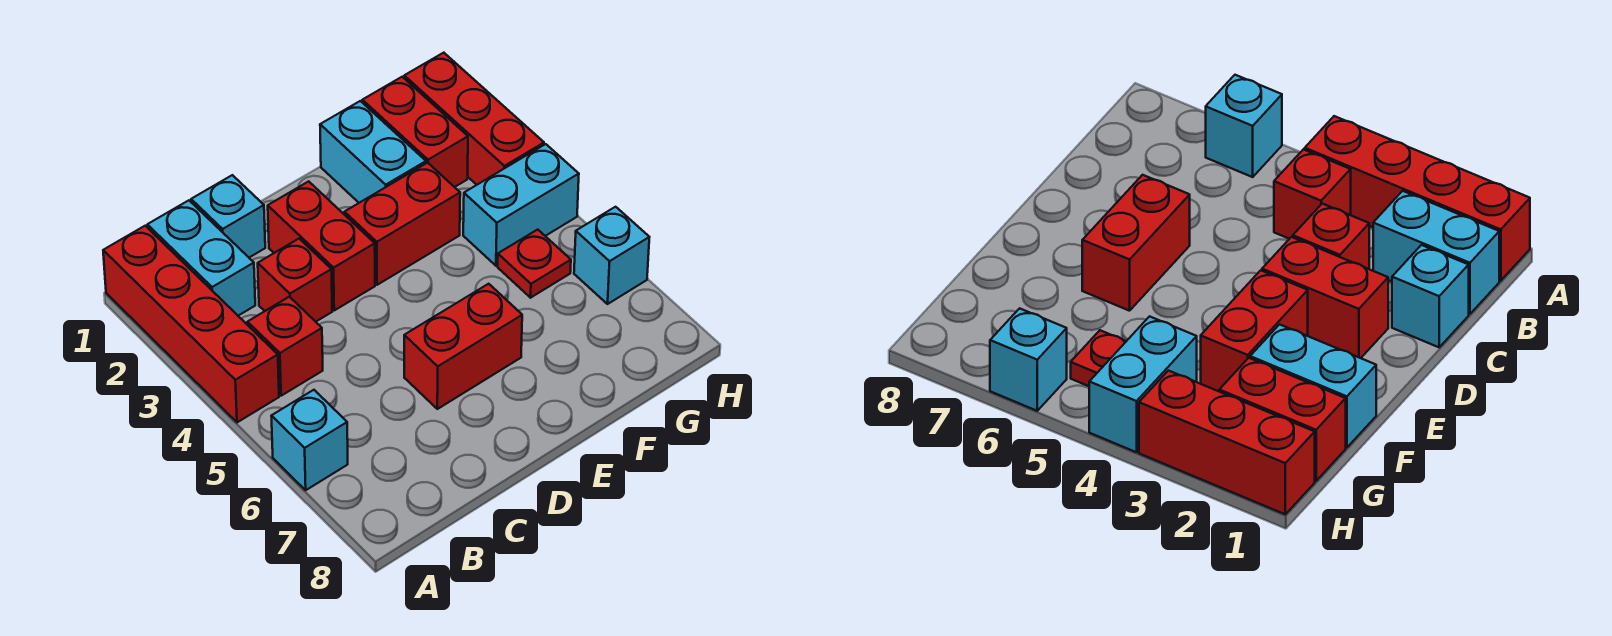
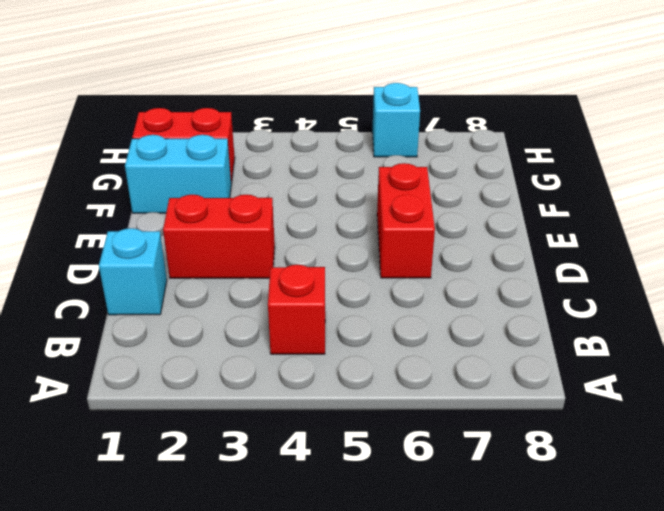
none -> red brick A1:A4 level 1
none -> cyan brick A6 level 1
none -> cyan brick B1:B2 level 1

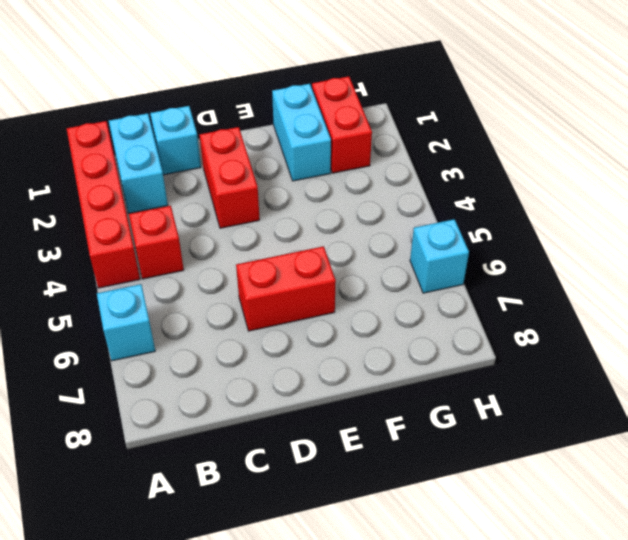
none -> red brick C3 level 1
none -> red brick E3:F3 level 1
none -> cyan brick G4:H4 level 1

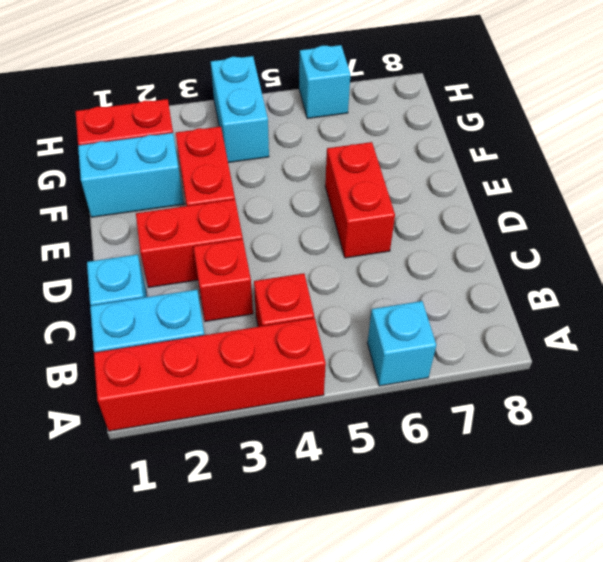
none -> red plate G5 level 1
none -> red brick H1:H3 level 1

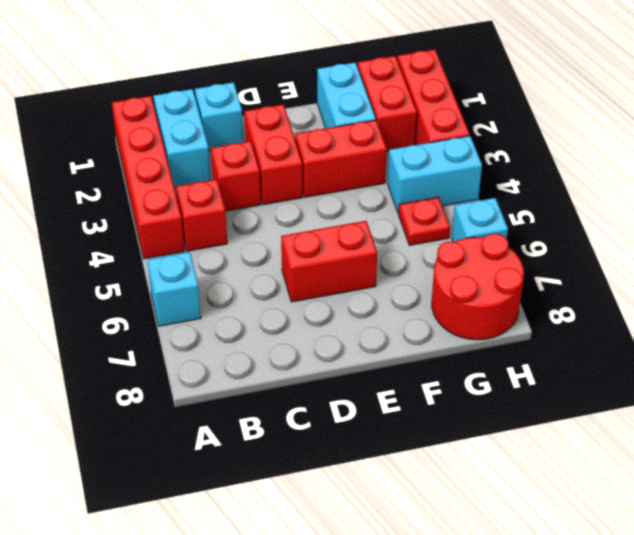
red round brick G7:H8 level 1 -> none

